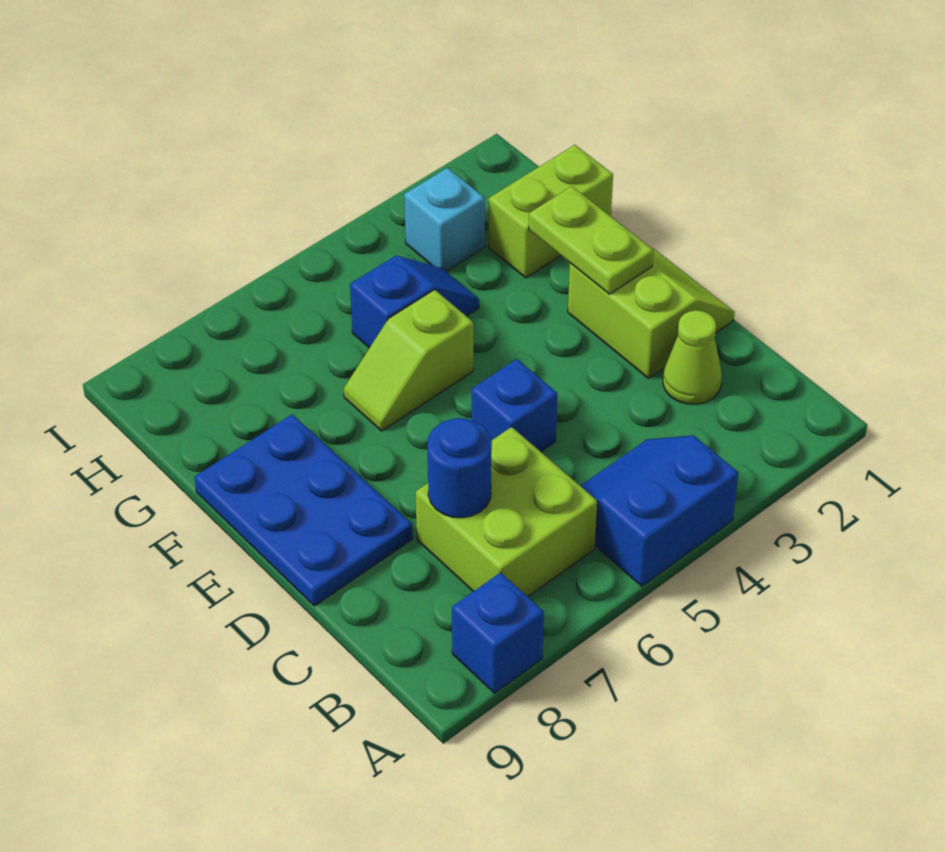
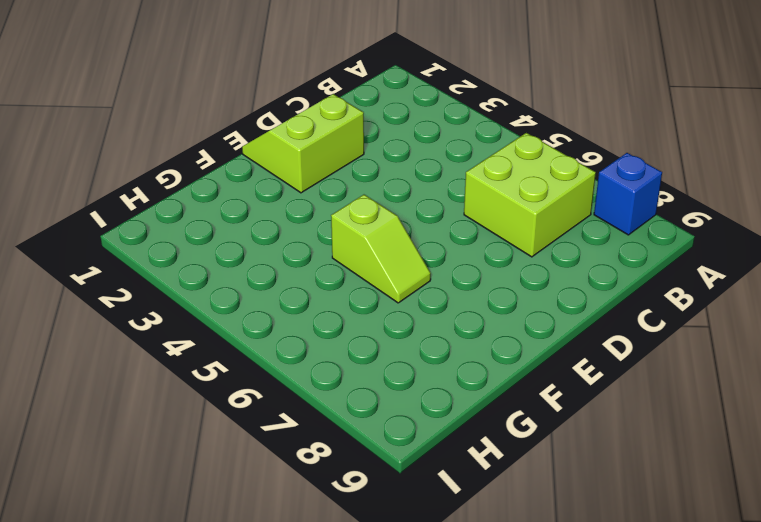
none -> blue slope A4:B5 level 1 top A
none -> lime cone C2 level 1
none -> blue brick D5 level 1

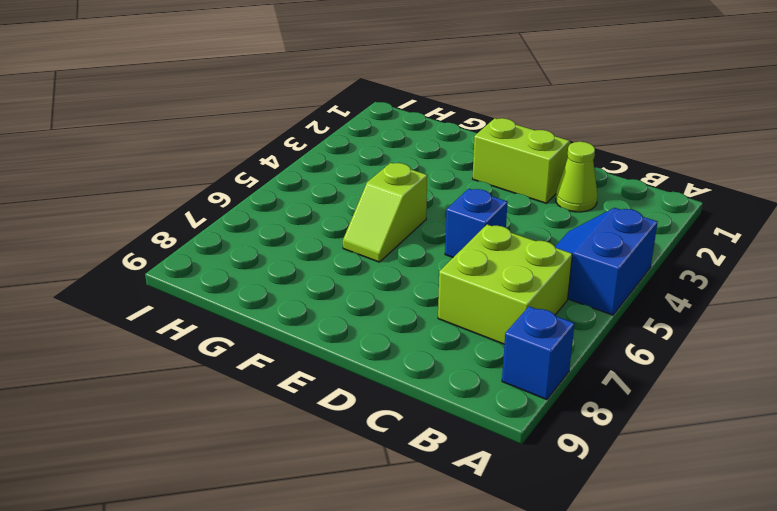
none -> blue plate D8:F9 level 1
none -> lime brick G1:G2 level 1
none -> blue slope G4:G5 level 1 top 5

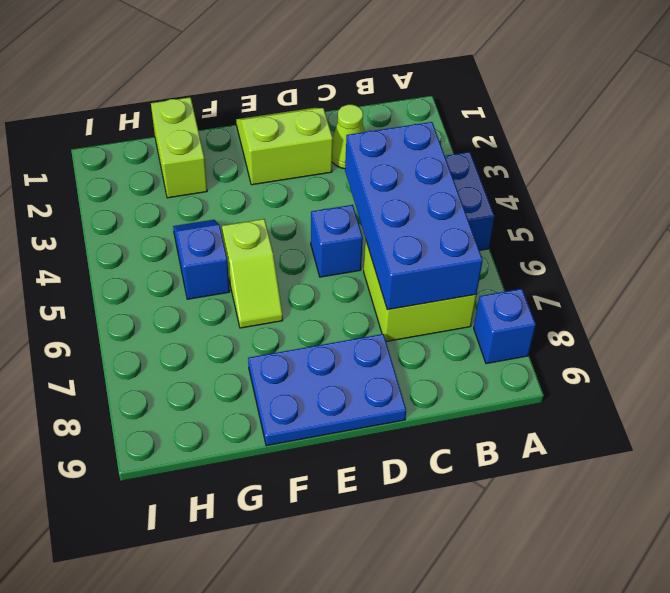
blue brick B4:C7 level 2 -> blue round brick C7 level 2
none -> cyan brick H3 level 1
none -> lime plate E2:F2 level 2

